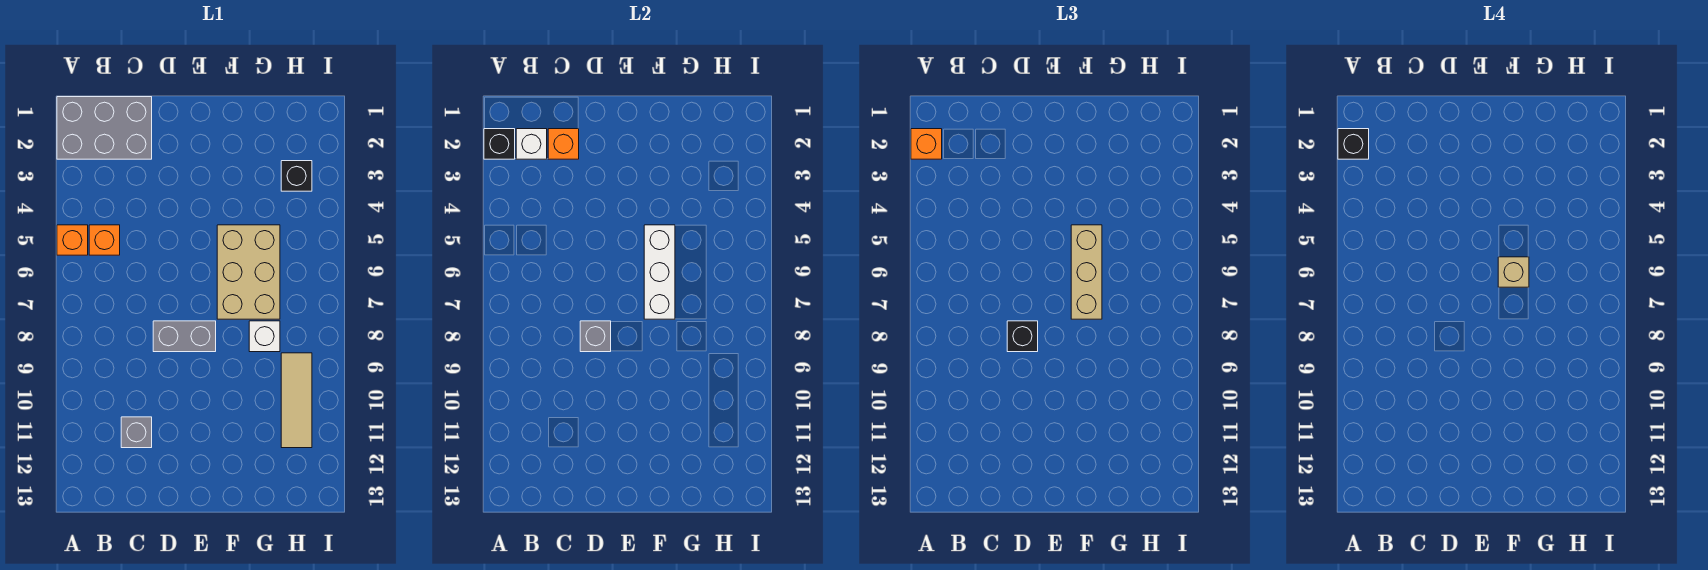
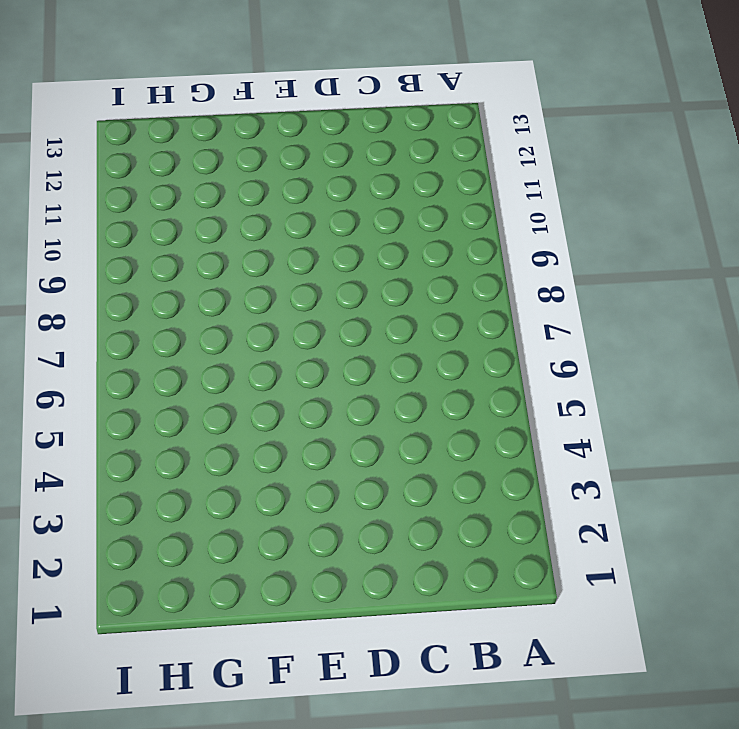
none -> grey brick A1:C2 level 1
none -> orange brick A5 level 1
none -> orange brick B5 level 1

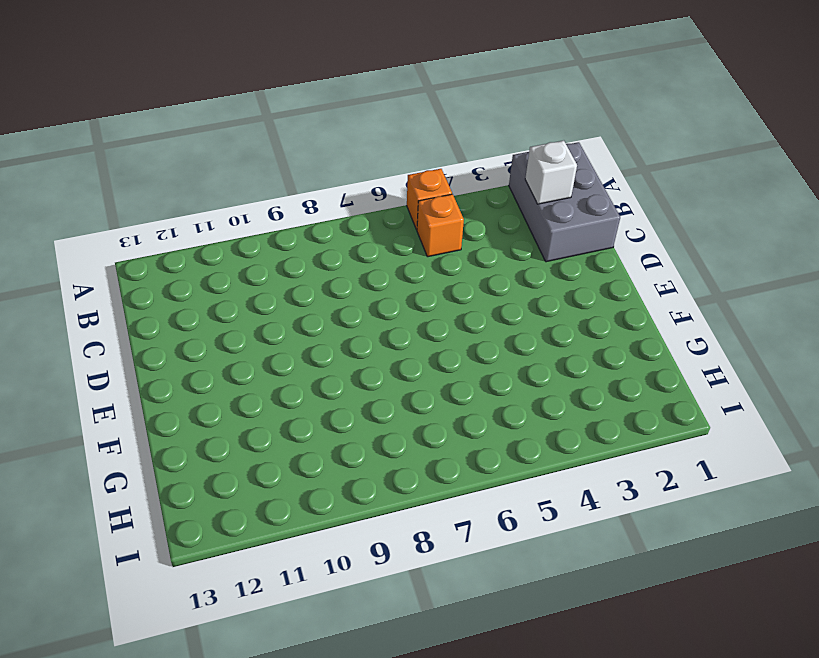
none -> grey brick C11 level 1
none -> grey brick D8:E8 level 1
none -> tan brick F5:G7 level 1

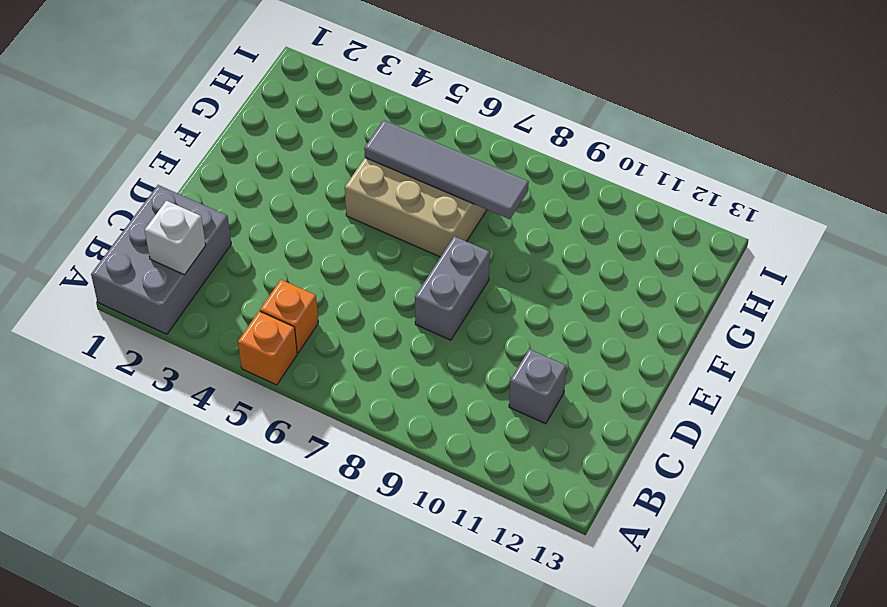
grey tile G5:G8 level 2 -> none
none -> white brick G8 level 1
none -> black brick H3 level 1
none -> tan tile H9:H11 level 1

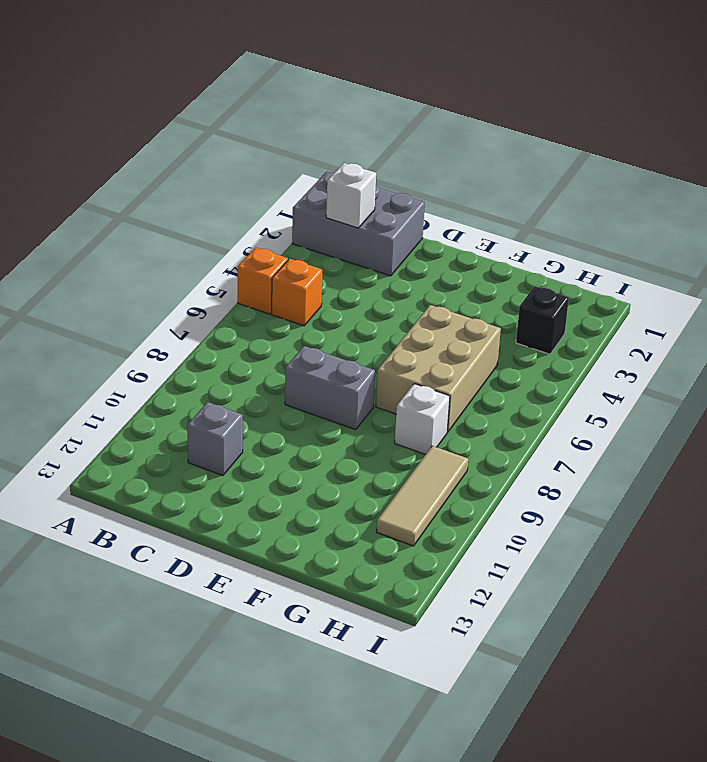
none -> black brick A2 level 2
none -> orange brick C2 level 2
none -> grey brick D8 level 2

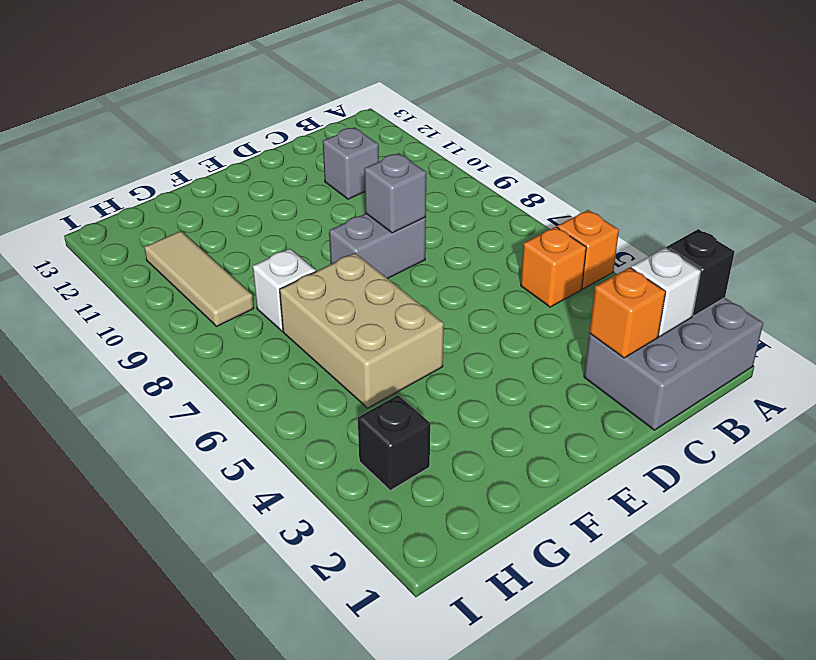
none -> white brick F5:F7 level 2
none -> orange brick A2 level 3
none -> black brick D8 level 3

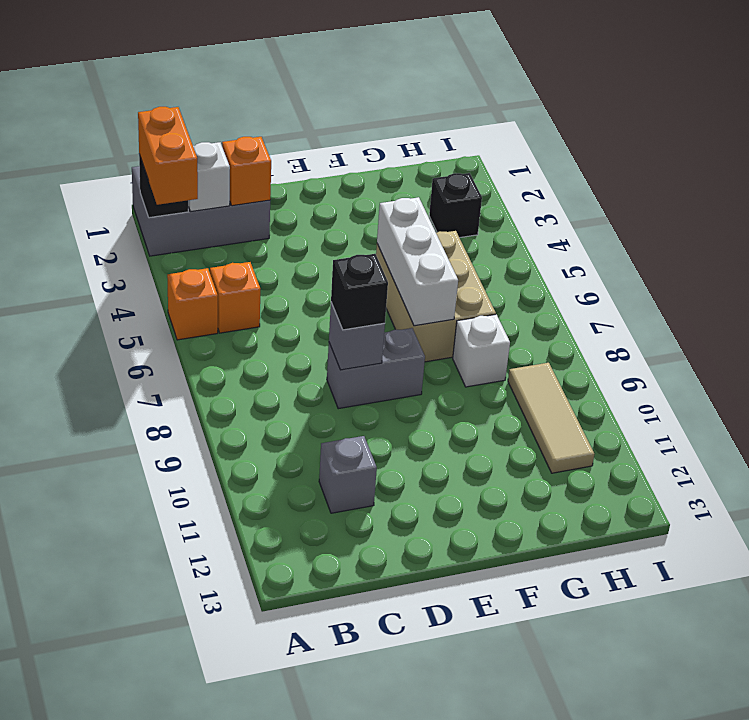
orange brick A2:A3 level 3 -> orange brick A2 level 3
none -> tan brick F5:F7 level 3
none -> black brick A2 level 4
none -> tan brick F6 level 4

